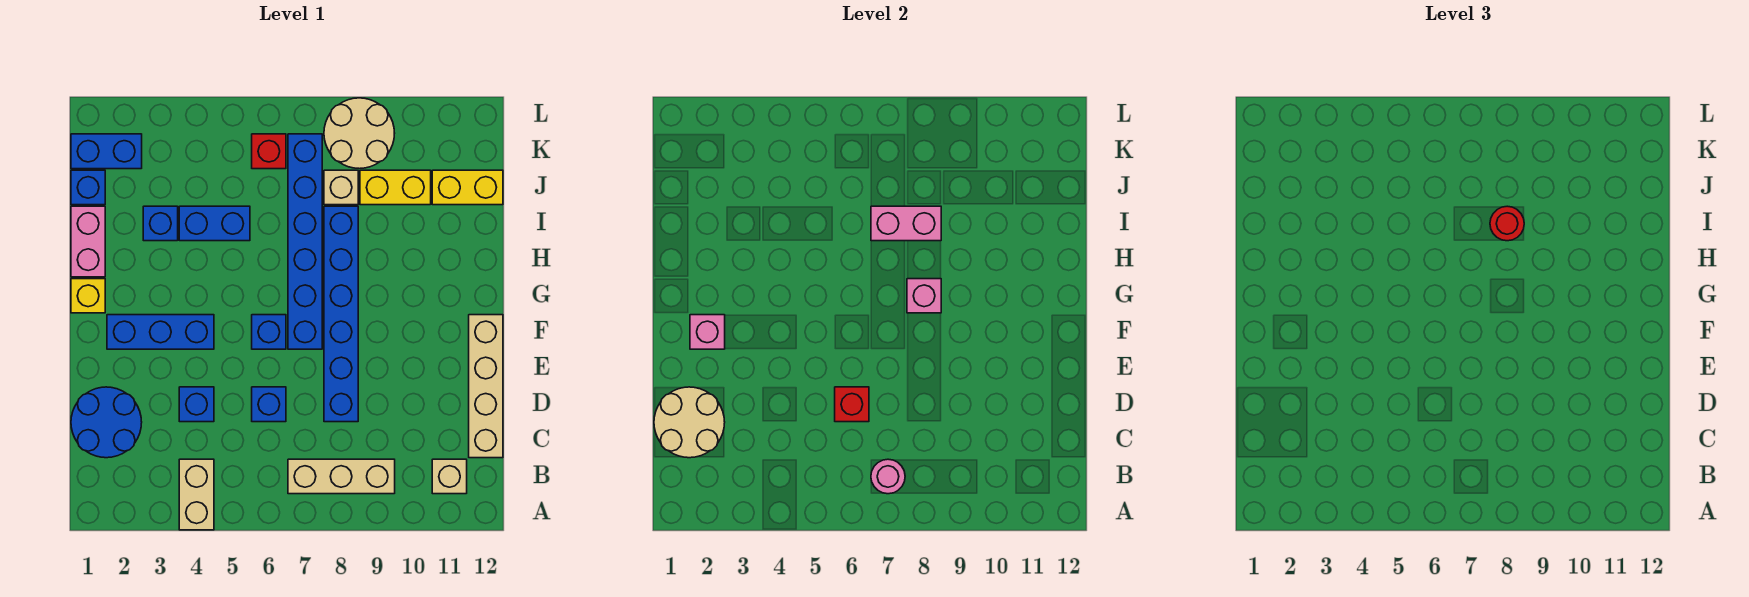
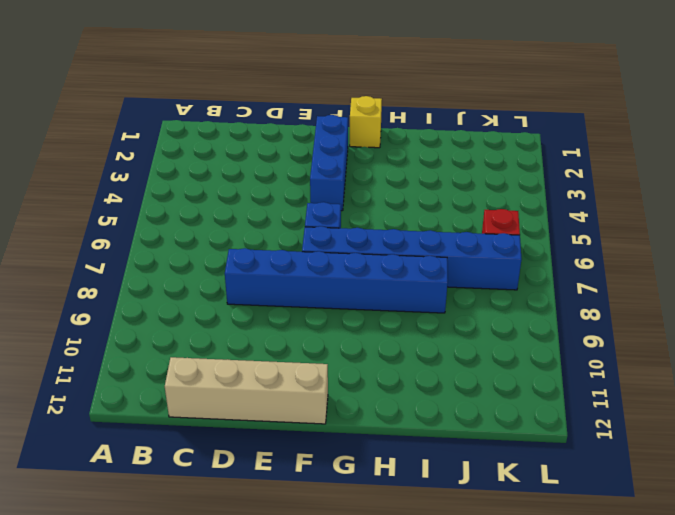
none -> tan brick A4:B4 level 1
none -> tan brick B7:B9 level 1
none -> tan brick B11 level 1

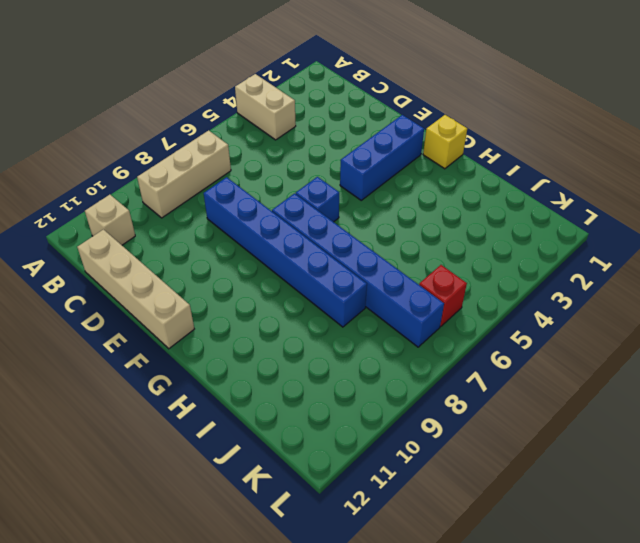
none -> blue round brick C1:D2 level 1
none -> blue brick D4 level 1
none -> blue brick D6 level 1

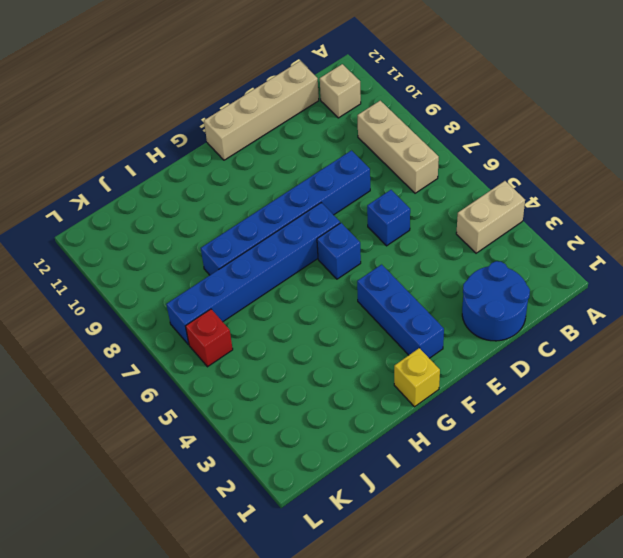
none -> blue brick D4 level 1
none -> pink brick H1:I1 level 1
none -> blue brick I3 level 1

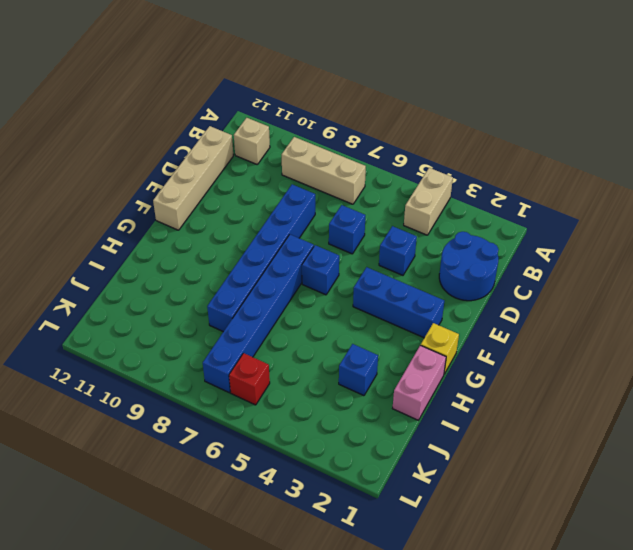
none -> blue brick I4:I5 level 1
none -> blue brick J1 level 1
none -> tan brick J8 level 1

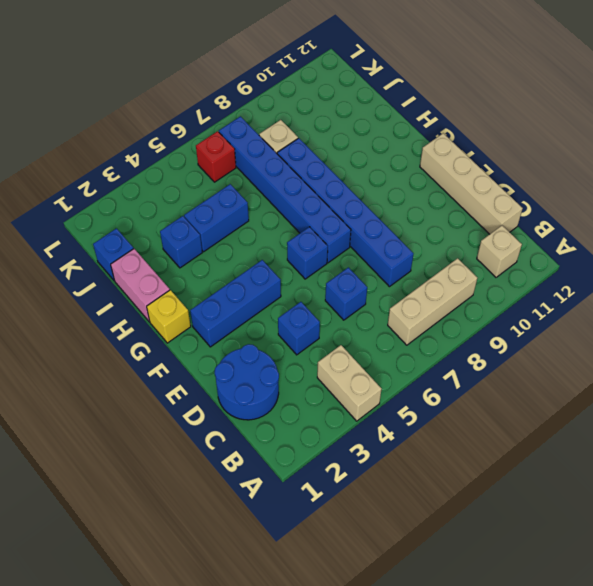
none -> yellow brick J9:J10 level 1
none -> yellow brick J11:J12 level 1
none -> blue brick K1:K2 level 1

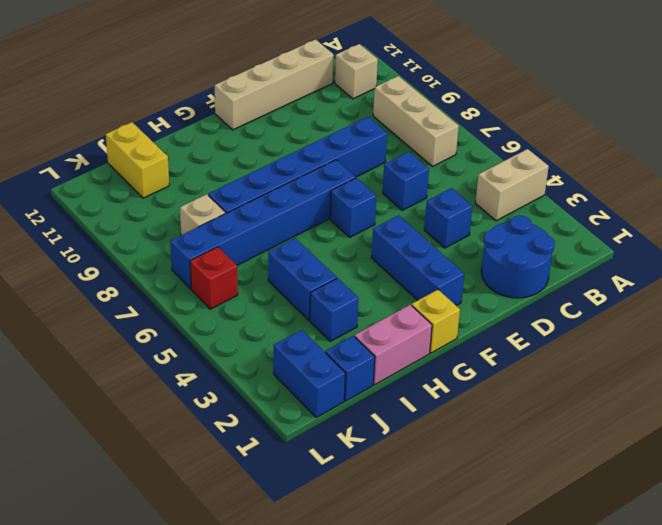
none -> yellow brick J9:J10 level 1
none -> tan round brick K8:L9 level 1
none -> pink round brick B7 level 2

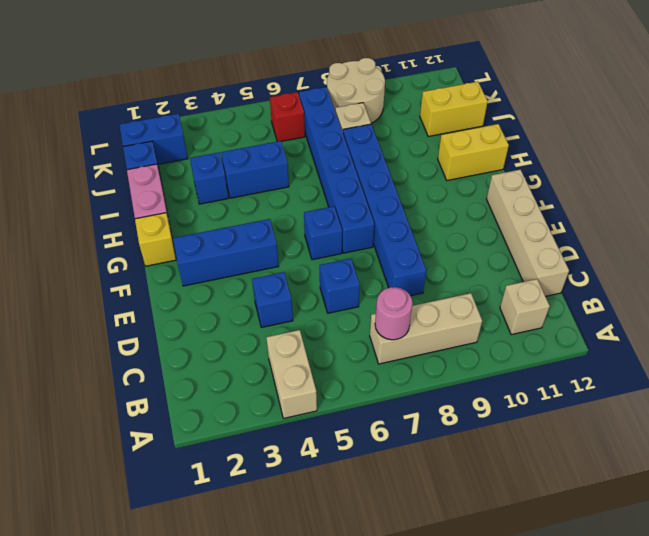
yellow brick H11:H12 level 1 -> yellow brick J9:J10 level 1
none -> blue round brick C1:D2 level 1
none -> tan round brick C1:D2 level 2
none -> red brick D6 level 2

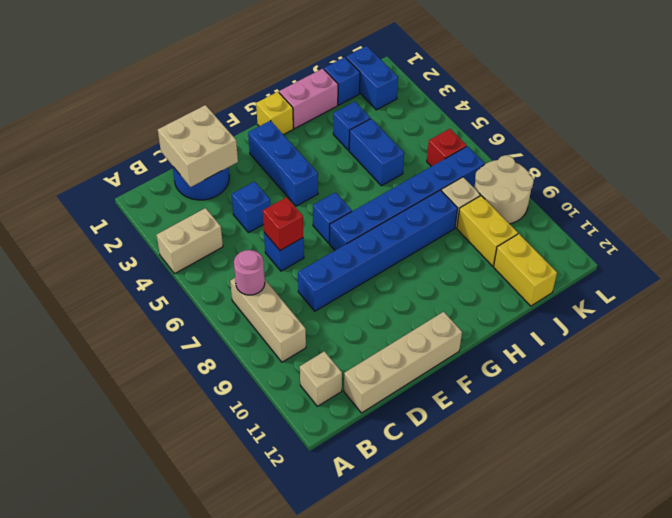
tan brick C1:D2 level 2 -> tan round brick C1:D2 level 2
none -> pink brick F2 level 2
none -> pink brick G8 level 2
none -> pink brick I7:I8 level 2

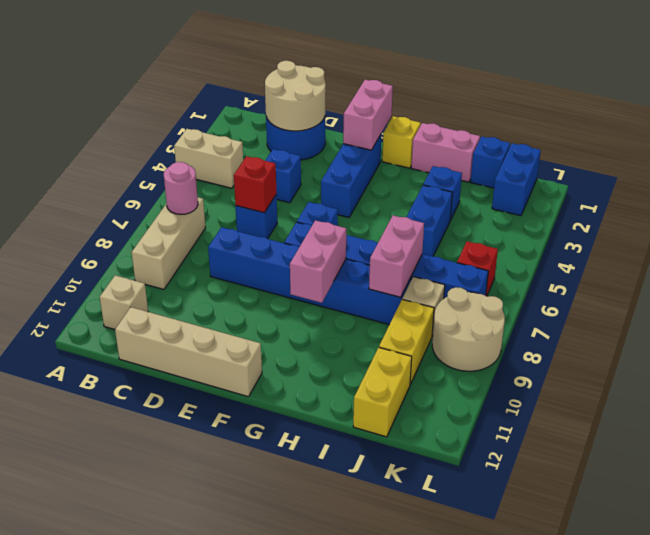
pink brick F1:F2 level 2 -> pink brick F2 level 2
pink brick G8:G9 level 2 -> pink brick G8 level 2
none -> red round brick I8 level 3

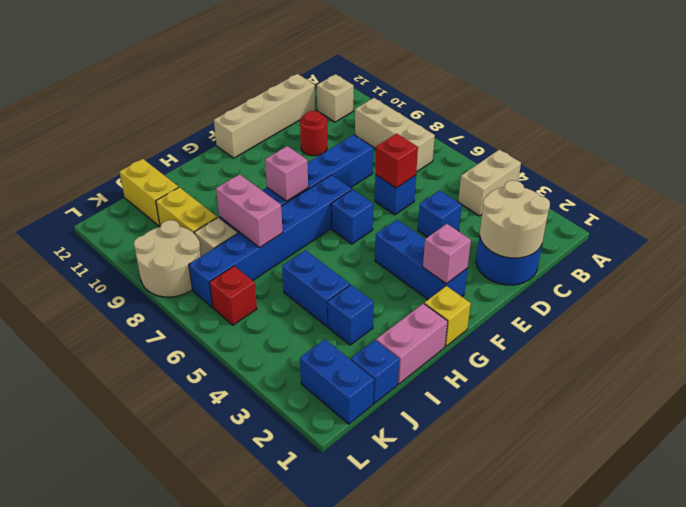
red round brick D10 level 1 -> red round brick I8 level 3
none -> pink round brick B7 level 2

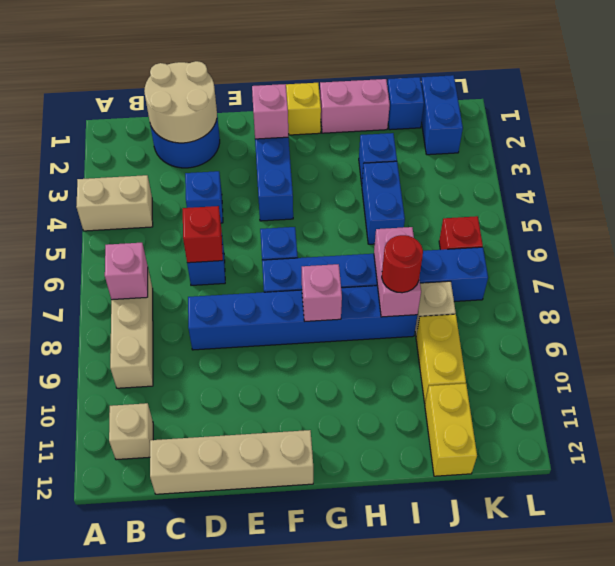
pink brick B7 level 2 -> pink round brick B7 level 2
none -> tan round brick K8:L9 level 1

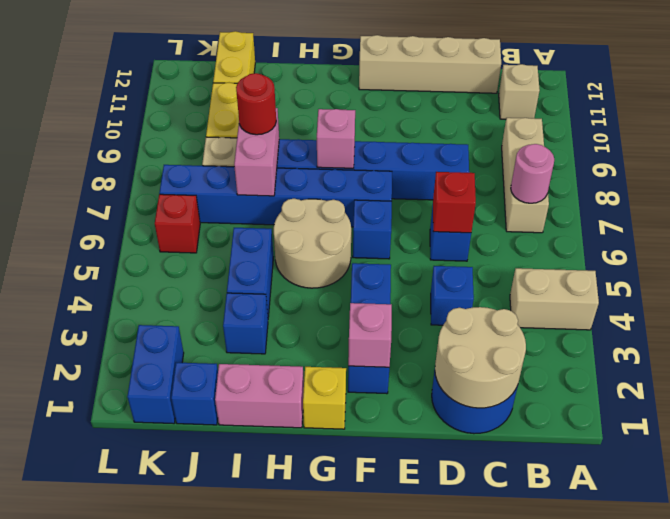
tan round brick G5:H6 level 1 -> tan round brick K8:L9 level 1

